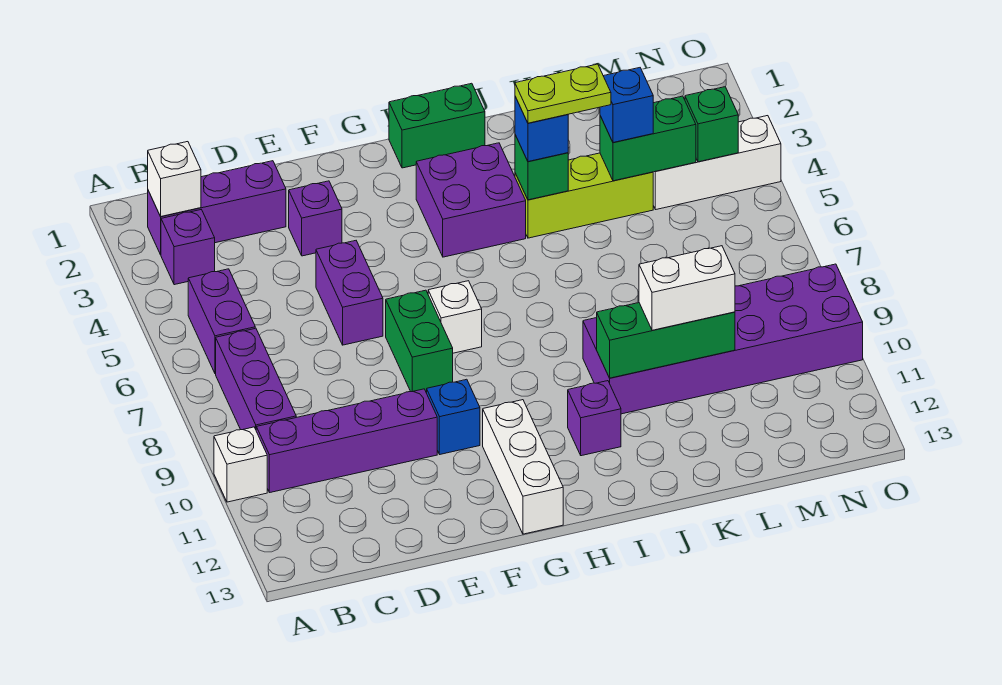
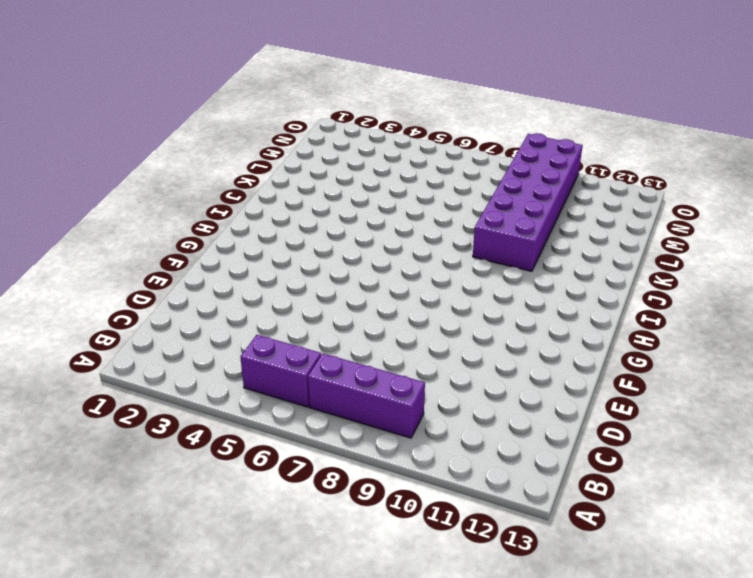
none -> white brick A10 level 1
none -> purple brick B2:D2 level 1
none -> purple brick B3 level 1

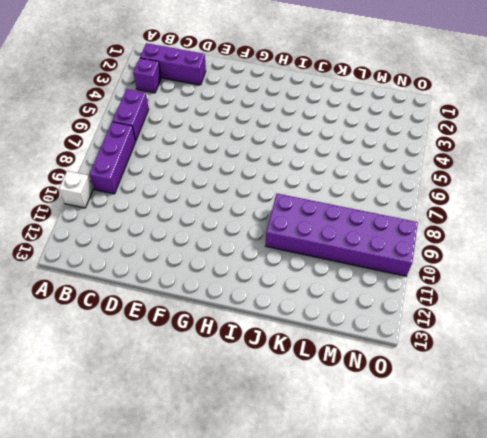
none -> purple brick B10:E10 level 1
none -> purple brick E3 level 1
none -> purple brick E5:E6 level 1

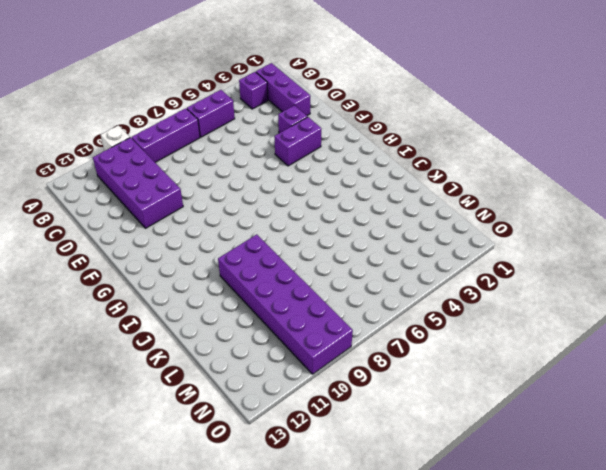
purple brick B10:E11 level 1 -> purple brick B10:E10 level 1
purple brick F3:F4 level 1 -> purple brick E5:E6 level 1
none -> green brick F7:F8 level 1
none -> blue brick F10 level 1
none -> white brick G7 level 1

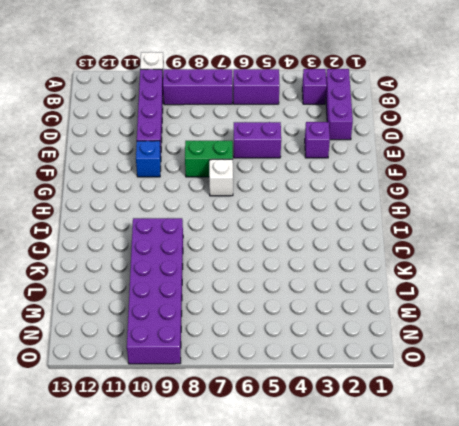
none -> white brick G11:G13 level 1
none -> green brick H1:I1 level 1
none -> purple brick H3:I4 level 1

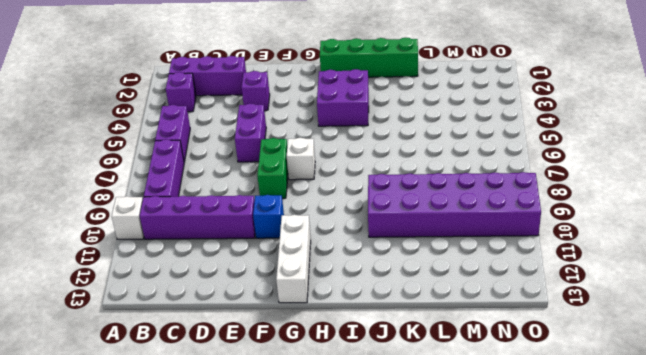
green brick H1:K1 level 1 -> green brick H1:I1 level 1
none -> purple brick I11 level 1
none -> lime brick J4:L4 level 1
none -> white brick M4:O4 level 1

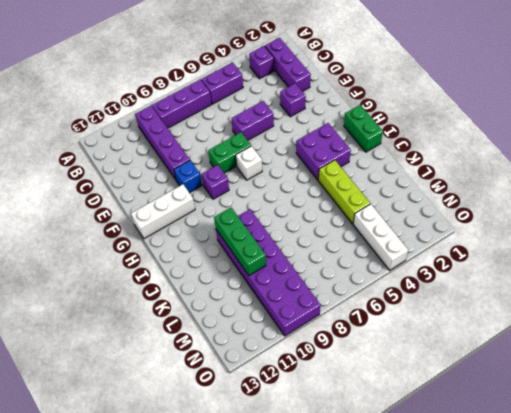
purple brick G9 level 1 -> purple brick I11 level 1
none -> white brick A10 level 1
none -> white brick B2 level 2
none -> green brick J4 level 2

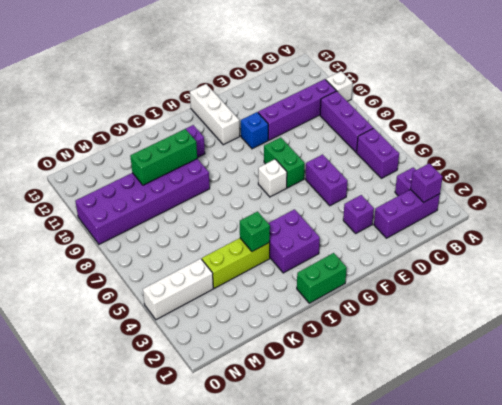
purple brick B2 level 2 -> white brick B2 level 2
none -> green brick L4:M4 level 2
none -> green brick N4 level 2
none -> blue brick J4 level 3

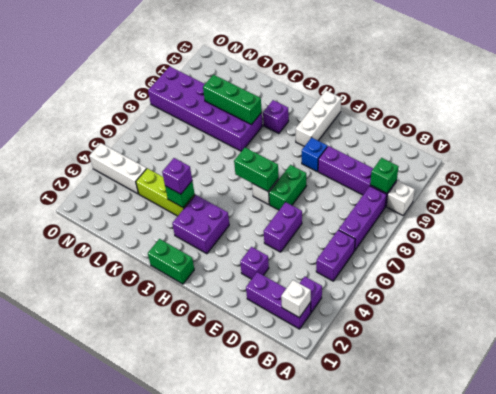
green brick B10 level 2 -> green brick N4 level 2
green brick G7:H7 level 2 -> green brick L4:M4 level 2
purple brick J4 level 3 -> blue brick J4 level 3
none -> white brick K10:L10 level 3
none -> blue brick L4 level 3
none -> lime plate J4:K4 level 4

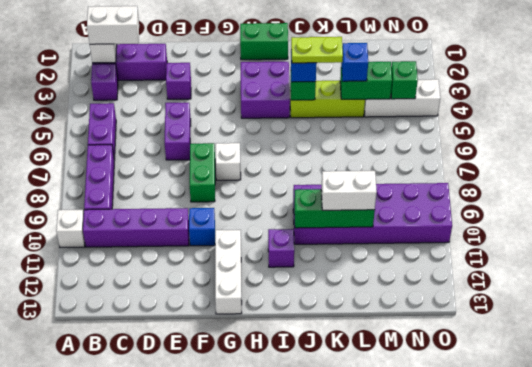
white brick B2:C2 level 3 -> none

